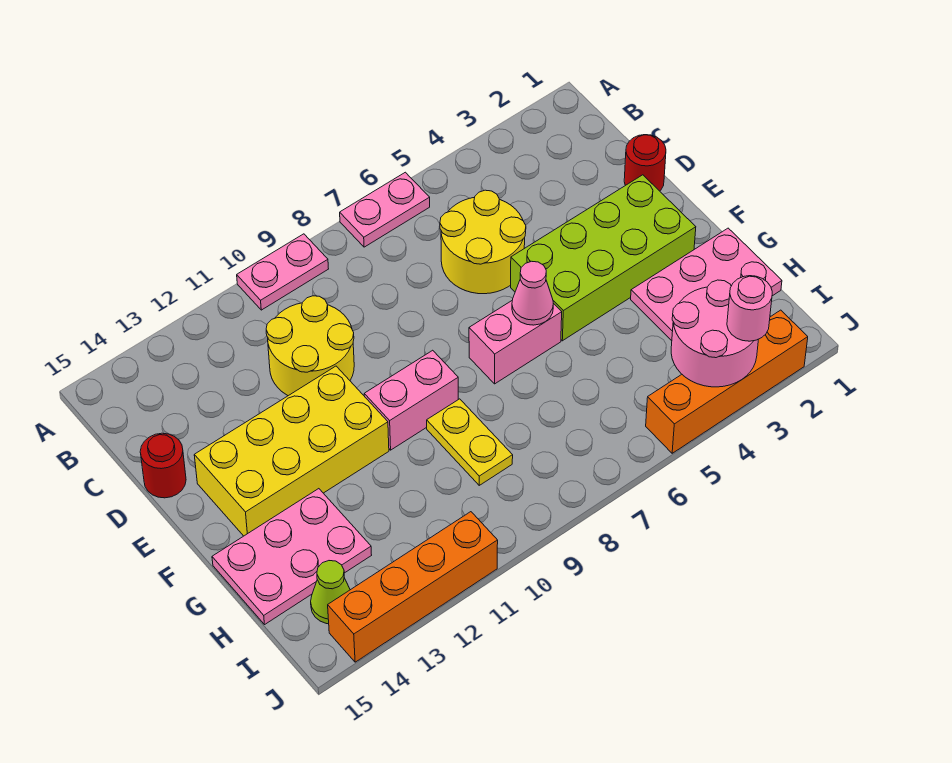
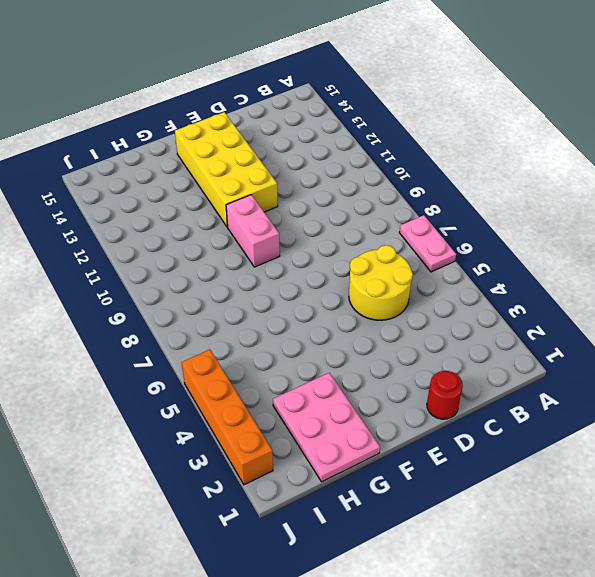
none -> pink plate A9:A10 level 1
none -> yellow round brick C10:D11 level 1
none -> red round brick D15 level 1

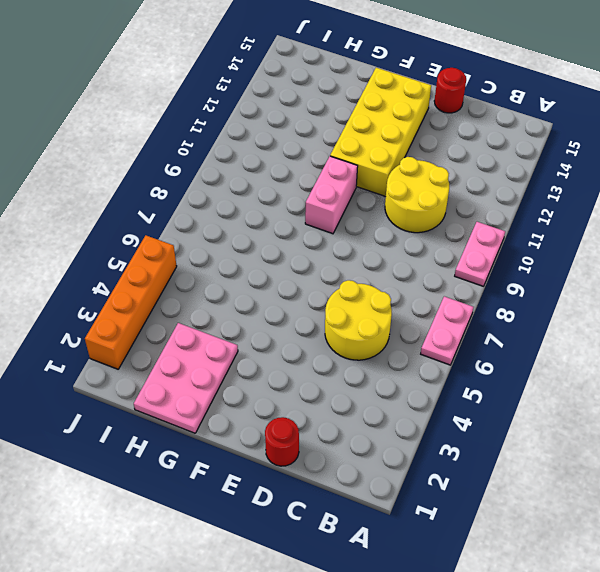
none -> lime brick E2:F5 level 1
none -> pink brick F6:F7 level 1
none -> yellow plate G9:H9 level 1

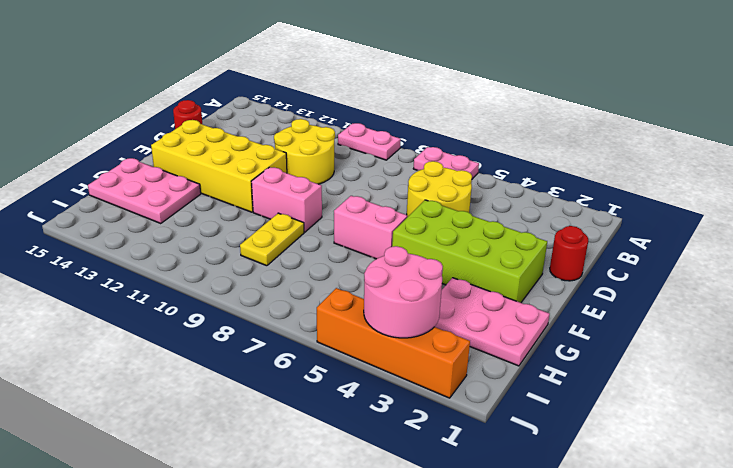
none -> lime cone I14 level 1
none -> orange brick J11:J14 level 1
none -> pink cone F6 level 2

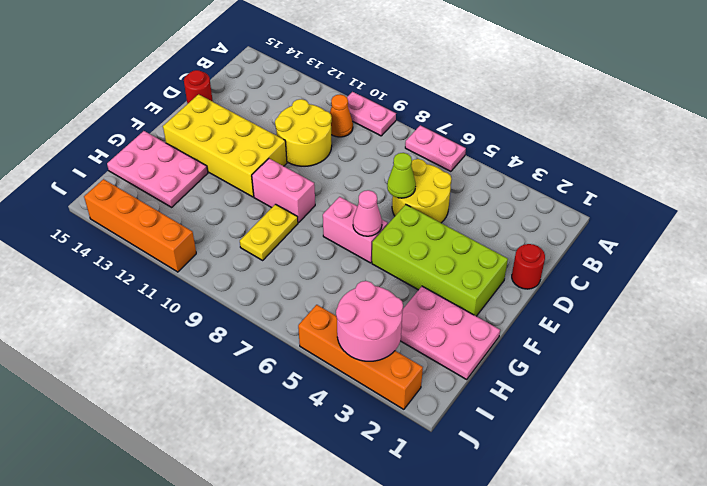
orange cone B10 level 1 -> none
lime cone D6 level 2 -> lime cone I14 level 1
none -> pink round brick J3 level 3

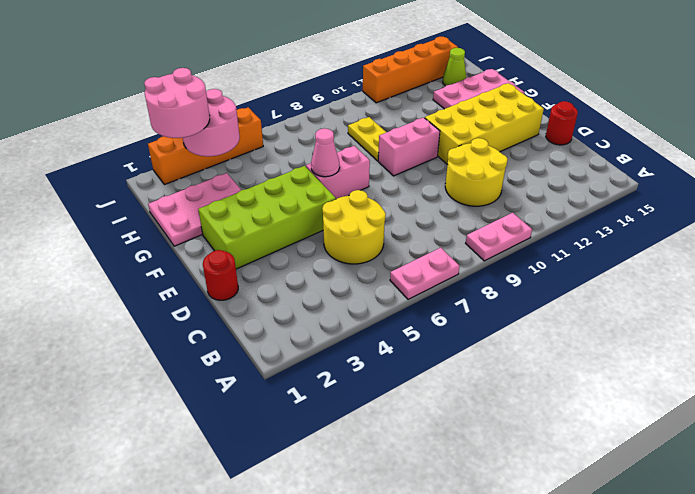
pink round brick I2:J3 level 3 -> pink round brick J3 level 3

